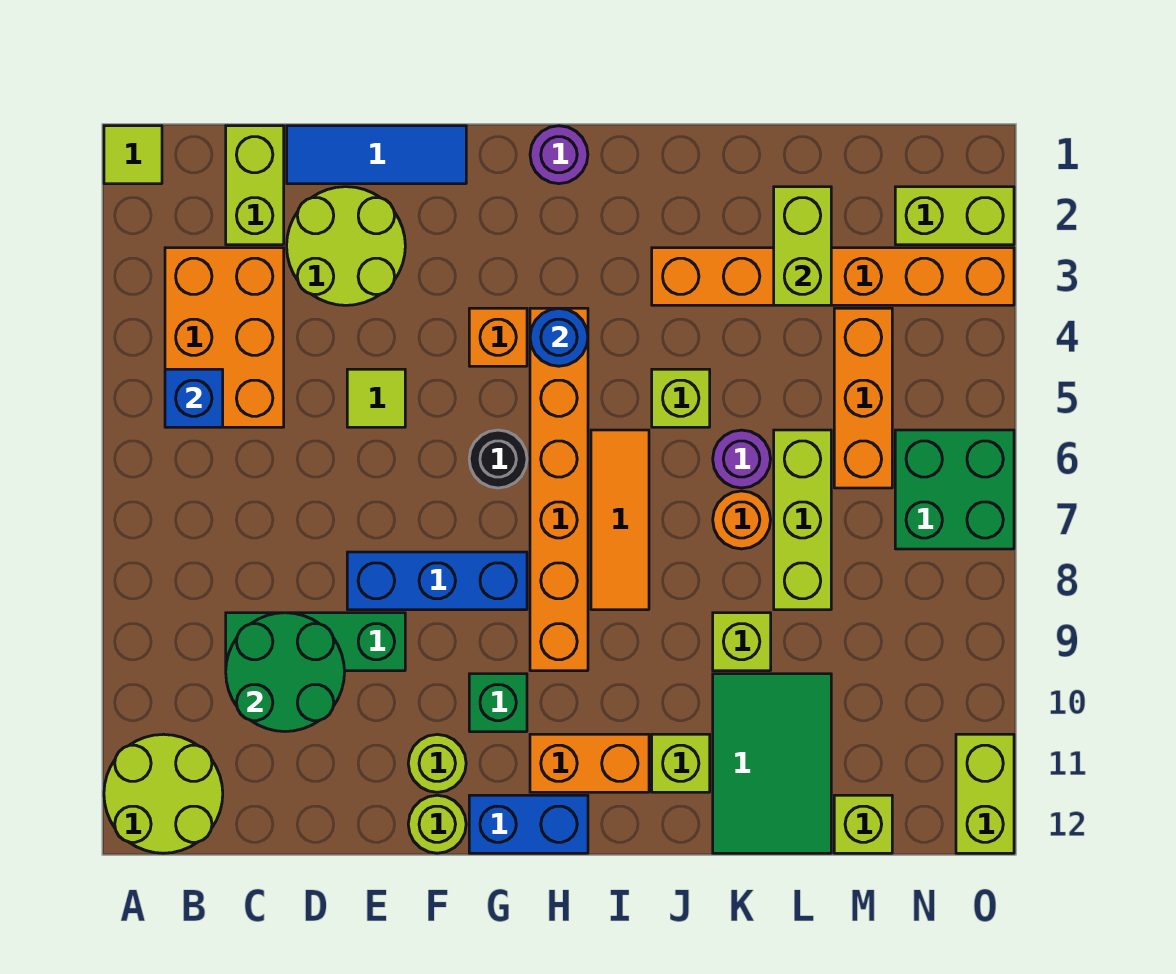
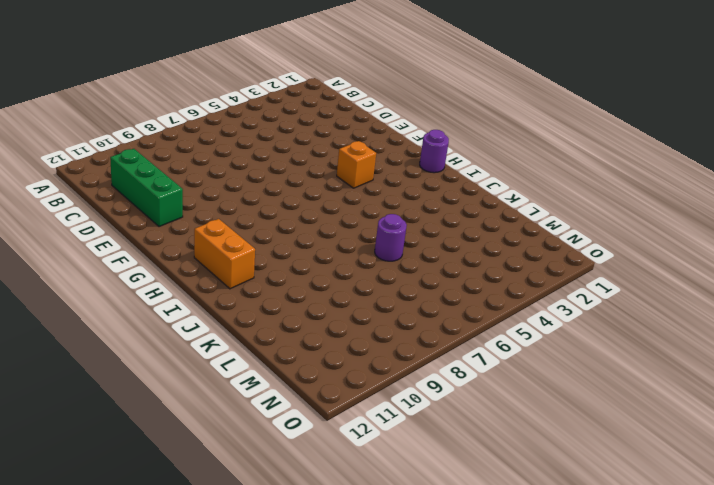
green brick C11:E11 level 1 -> green brick C9:E9 level 1
none -> lime tile A1 level 1
none -> lime round brick A11:B12 level 1
none -> orange brick B3:C5 level 1
none -> lime brick C1:C2 level 1

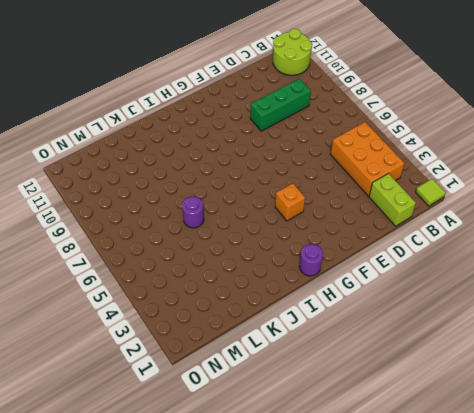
none -> blue tile D1:F1 level 1
none -> lime round brick D2:E3 level 1
none -> lime tile E5 level 1
none -> blue brick E8:G8 level 1

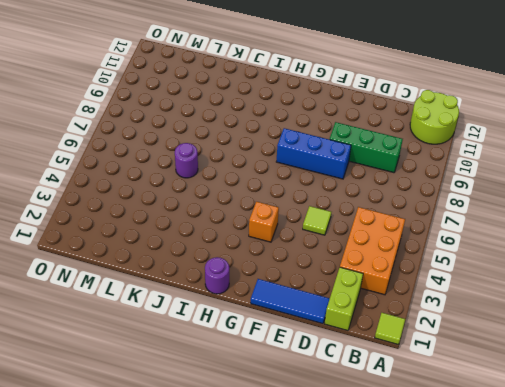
none -> lime round brick D2:E3 level 1
none -> lime round brick F11 level 1
none -> lime round brick F12 level 1
none -> black round brick G6 level 1

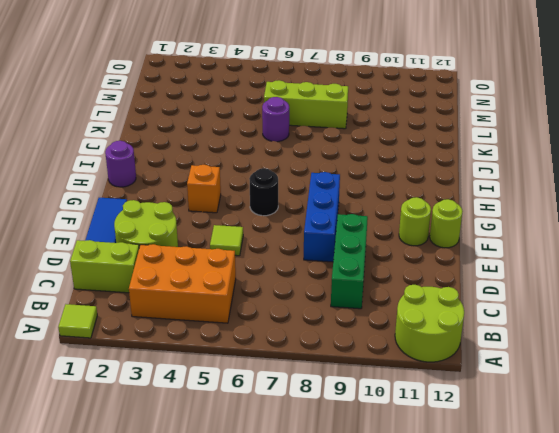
none -> green brick G10 level 1
none -> blue brick G12:H12 level 1
none -> orange brick H4:H9 level 1
none -> orange brick H11:I11 level 1

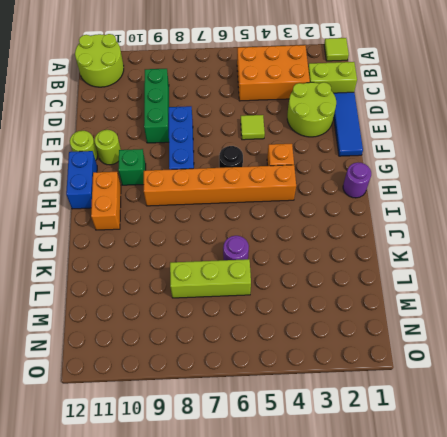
none -> orange tile I6:I8 level 1
none -> orange brick J3:O3 level 1
none -> lime brick J5 level 1
none -> lime brick J11 level 1

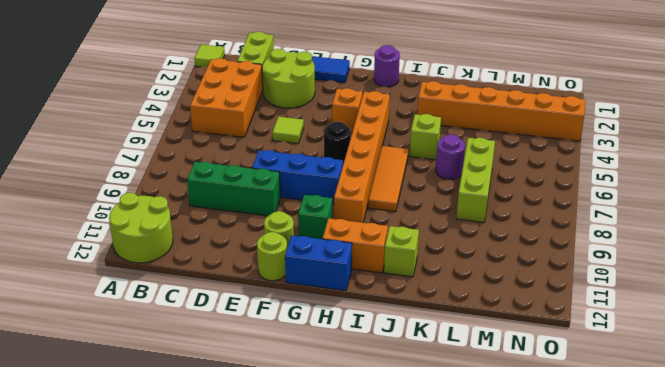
none -> orange round brick K7 level 1
none -> lime brick K9 level 1
none -> green tile K10:L12 level 1
none -> orange brick M4:M6 level 1

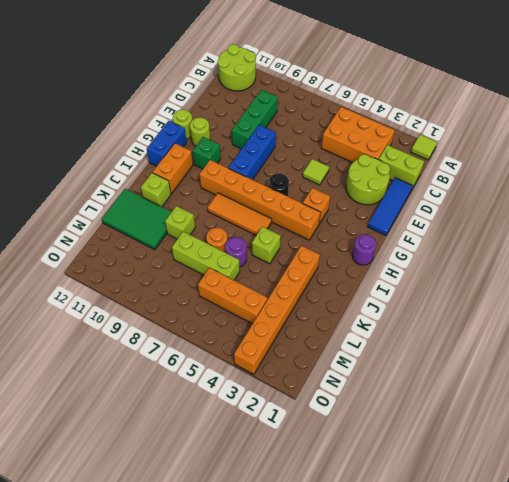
none -> lime brick M12 level 1
none -> lime brick N2:O2 level 1
none -> green brick N6:O7 level 1
none -> lime brick O11:O12 level 1

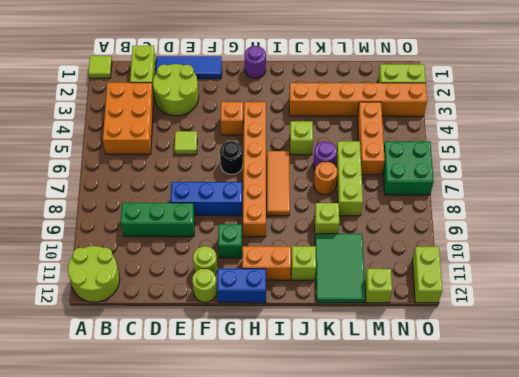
none -> blue brick B5 level 2
none -> green round brick C9:D10 level 2
none -> blue round brick H4 level 2
none -> lime brick L2:L3 level 2

